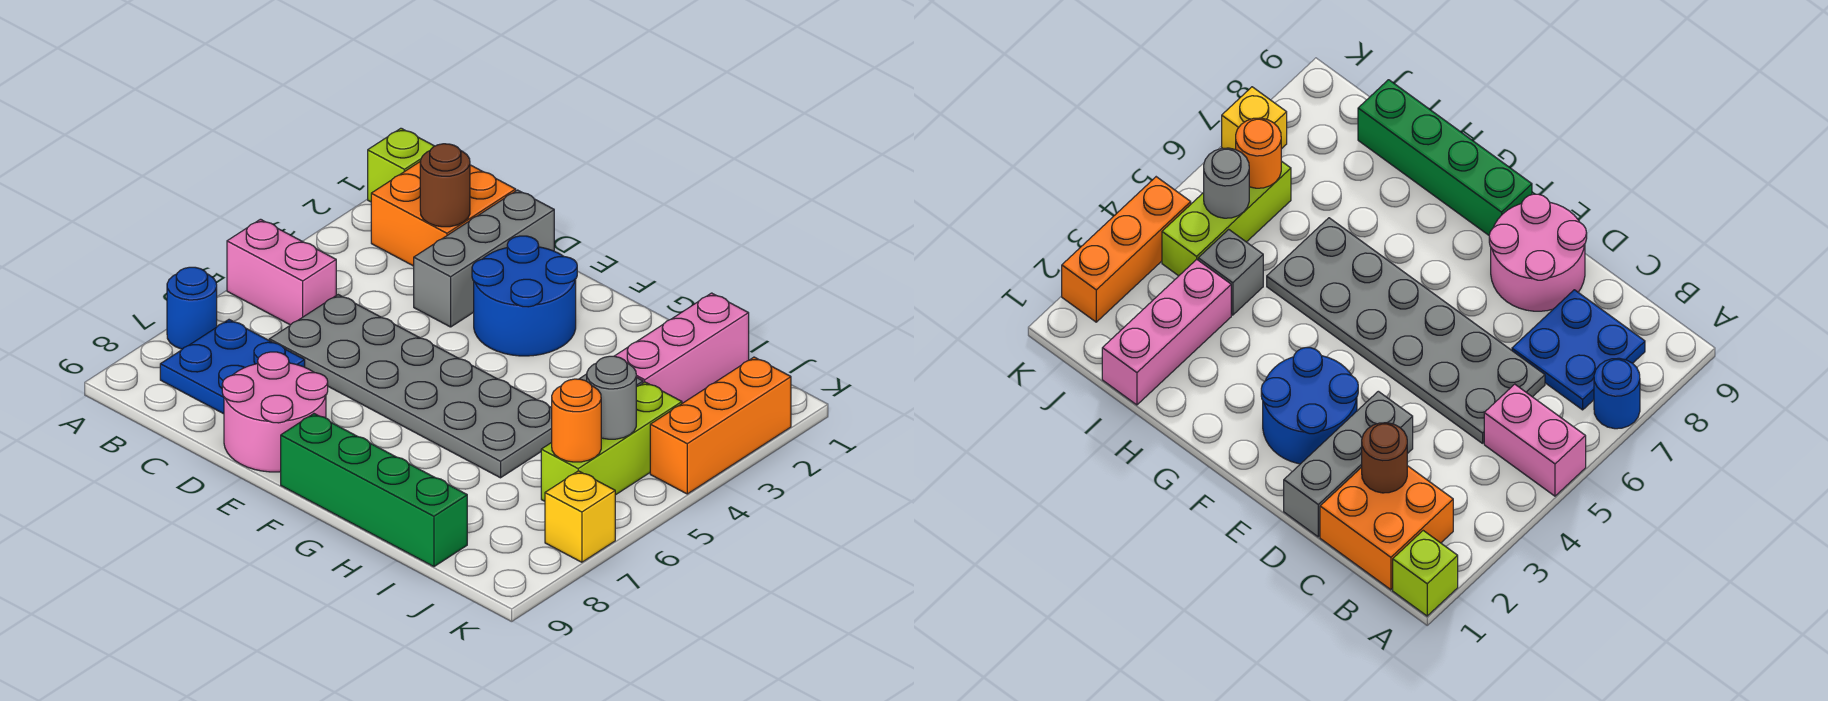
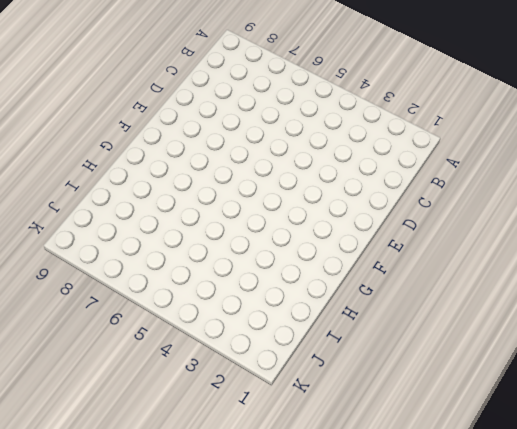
none -> lime brick A1 level 1
none -> pink brick A5:B5 level 1
none -> blue round brick A7 level 1

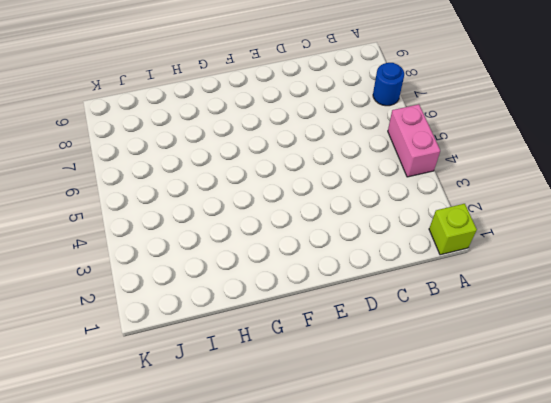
pink brick A4:A5 level 1 -> pink brick A5:B5 level 1
none -> orange brick B1:C2 level 1
none -> blue plate B7:C8 level 1
none -> grey plate C5:H6 level 1

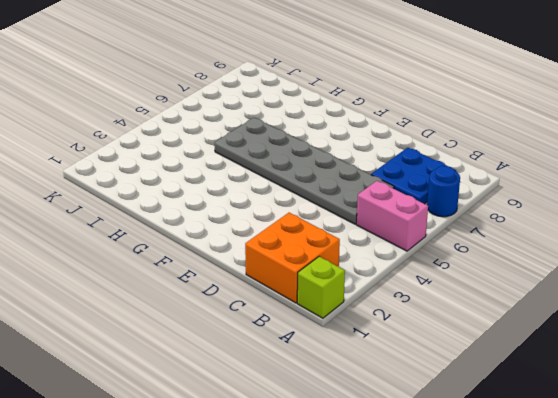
none -> grey brick D1:D3 level 1
none -> pink round brick D8:E9 level 1
none -> blue round brick E2:F3 level 1

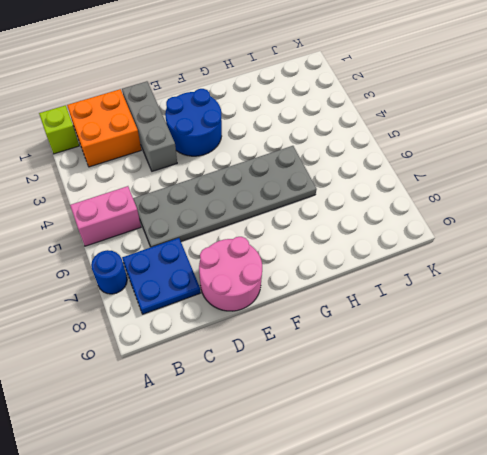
none -> green brick F9:I9 level 1
none -> pink brick I1:I3 level 1
none -> grey brick I4 level 1

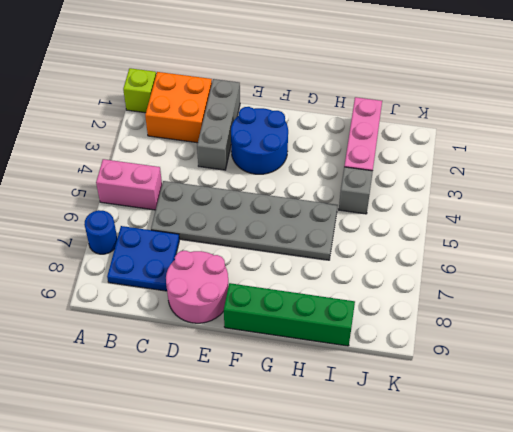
none -> lime brick J4:J6 level 1
none -> orange brick K2:K4 level 1
none -> yellow brick K7 level 1

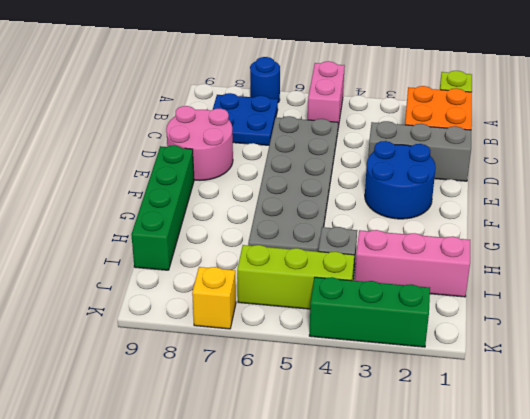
green brick K2:K4 level 1 -> orange brick K2:K4 level 1
none -> brown round brick C2 level 2
none -> grey round brick J5 level 2
none -> orange round brick J6 level 2

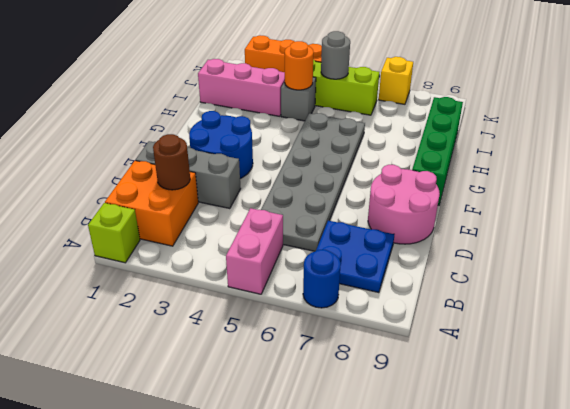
orange round brick I4 level 2 -> orange round brick J6 level 2

